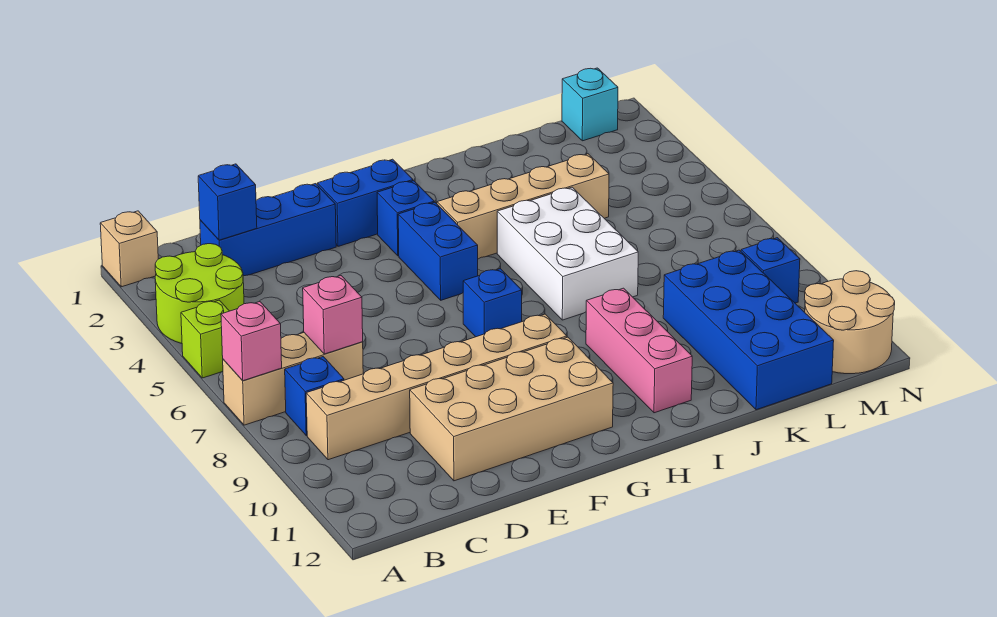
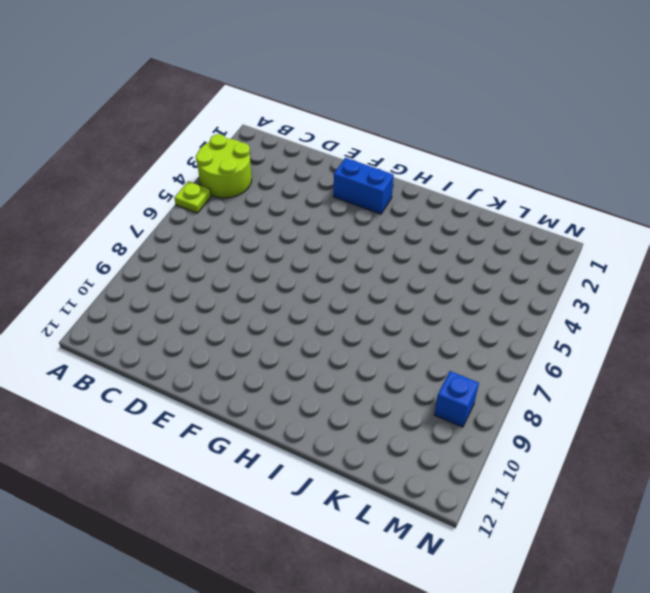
lime plate A5 level 1 -> lime brick A5 level 1
none -> tan brick A1 level 1
none -> tan brick A7:C7 level 1
none -> blue brick B8 level 1

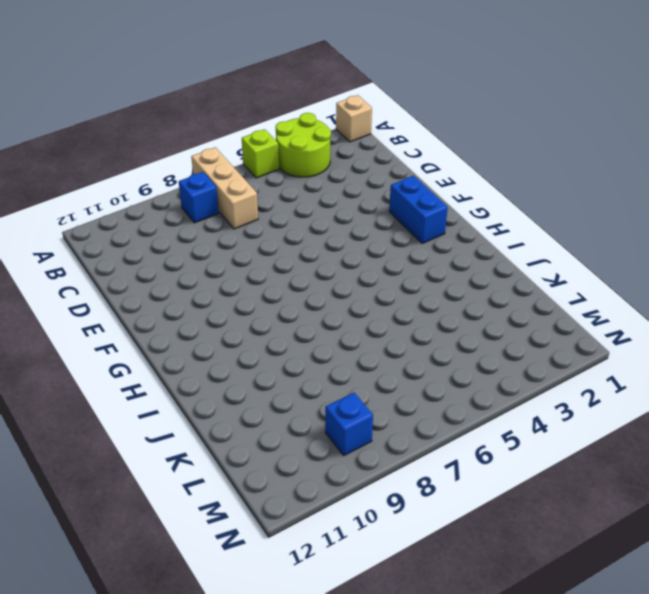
none -> tan brick B9:G9 level 1
none -> blue brick C2:E2 level 1
none -> tan brick D10:G11 level 1

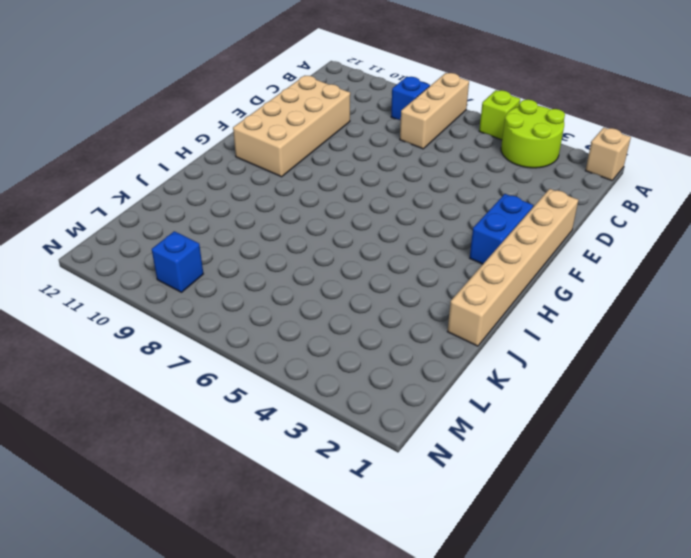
tan brick E1:J1 level 1 -> tan brick B9:G9 level 1
none -> blue brick C2:E2 level 1
none -> blue brick G3 level 1
none -> blue brick G4:G5 level 1

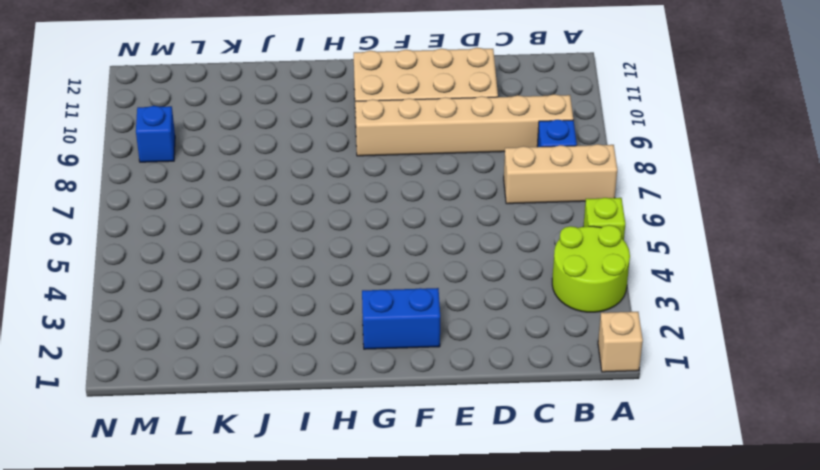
none -> blue brick C2:E2 level 1
none -> blue brick G3 level 1
none -> blue brick G4:G5 level 1

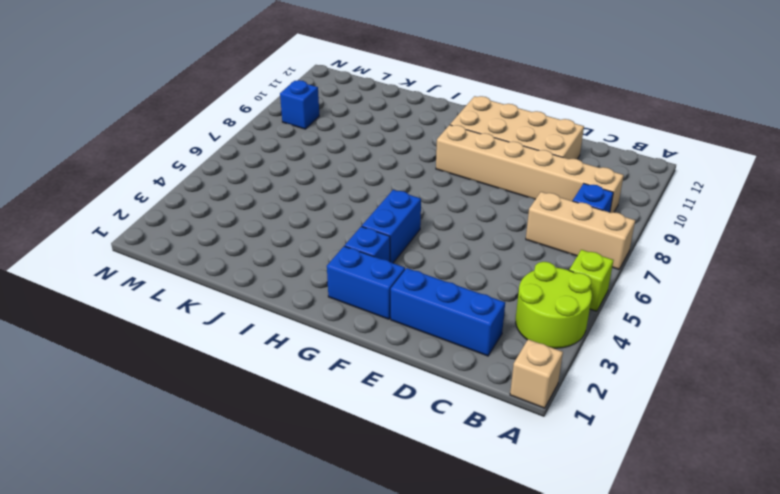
none -> blue brick G7 level 1
none -> tan brick H4:K4 level 1
none -> white brick I5:J7 level 1

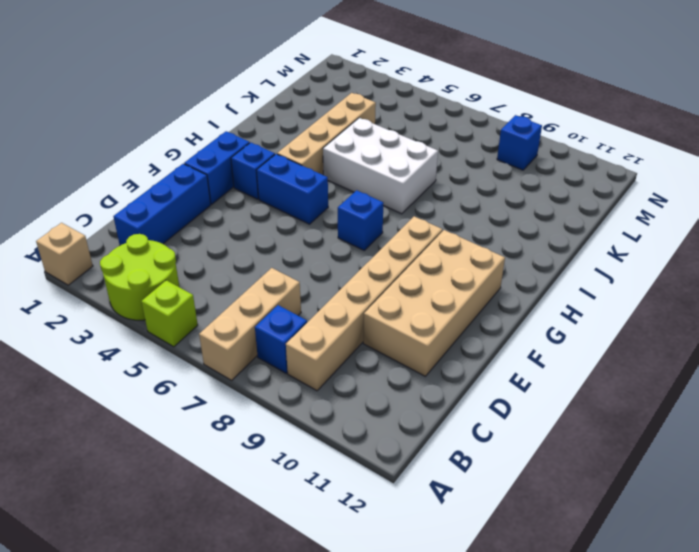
none -> pink brick I9:I11 level 1
none -> blue brick K9:L12 level 1
none -> cyan brick M1 level 1

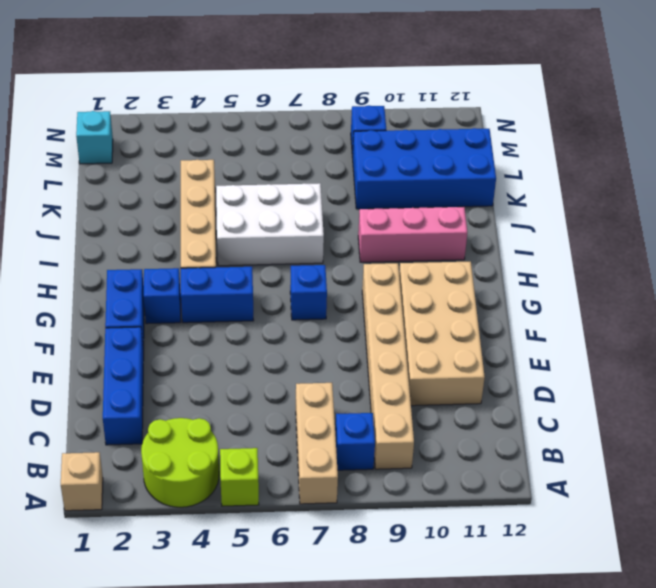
none -> tan round brick M11:N12 level 1
none -> pink brick A7 level 2
none -> blue brick C2 level 2

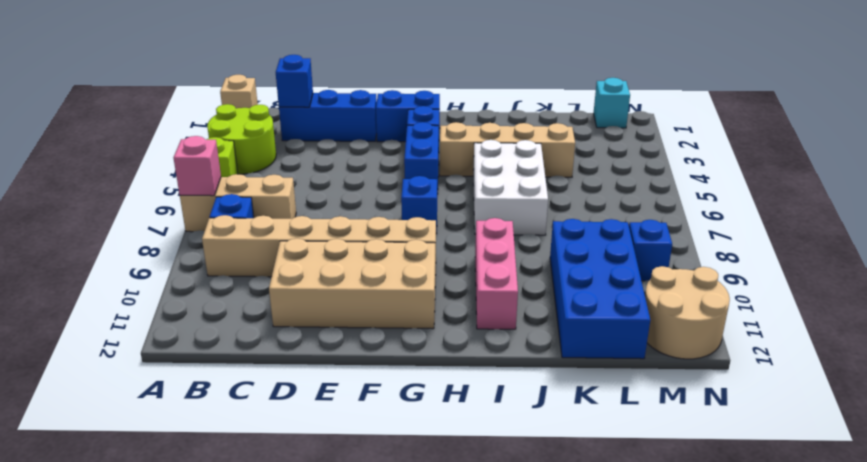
none -> pink brick C7 level 2

